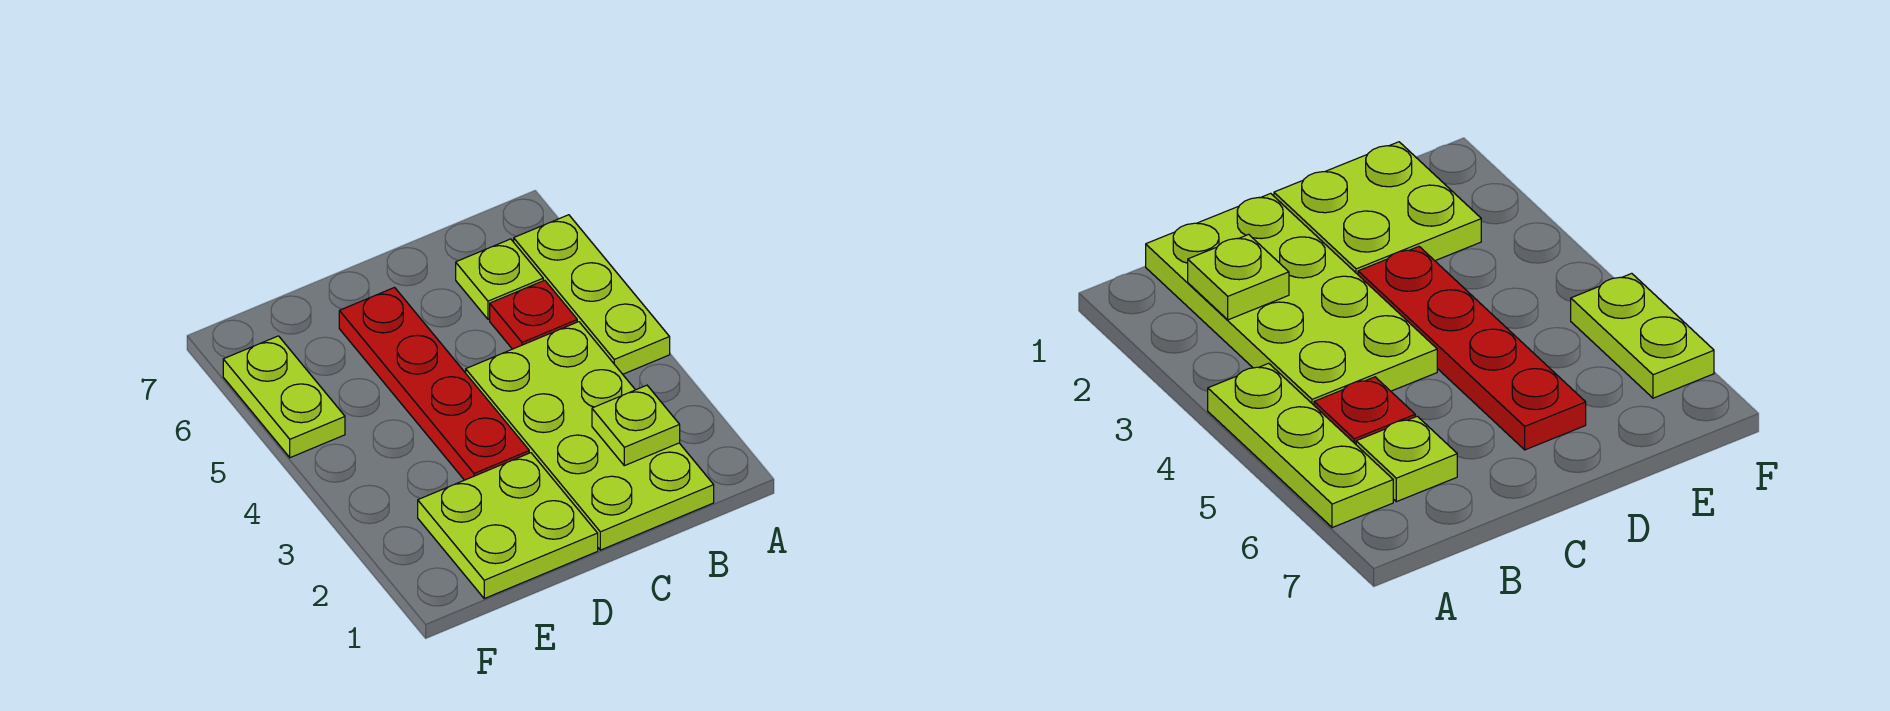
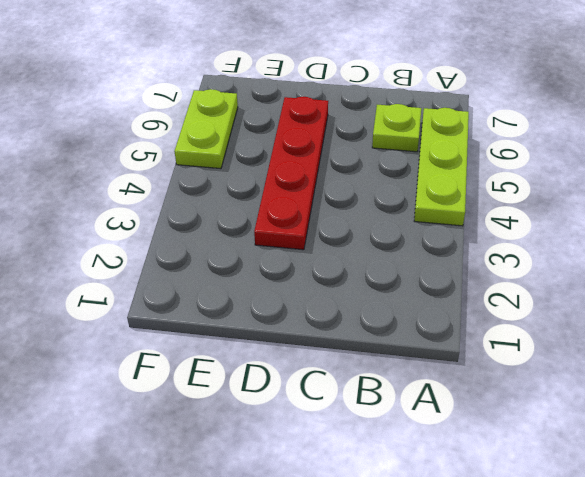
none -> lime plate B1:C4 level 1
none -> red plate B5 level 1

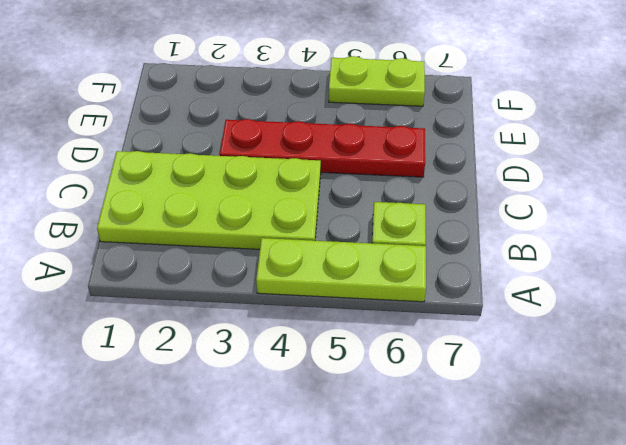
none -> red plate B5 level 1
none -> lime plate D1:E2 level 1

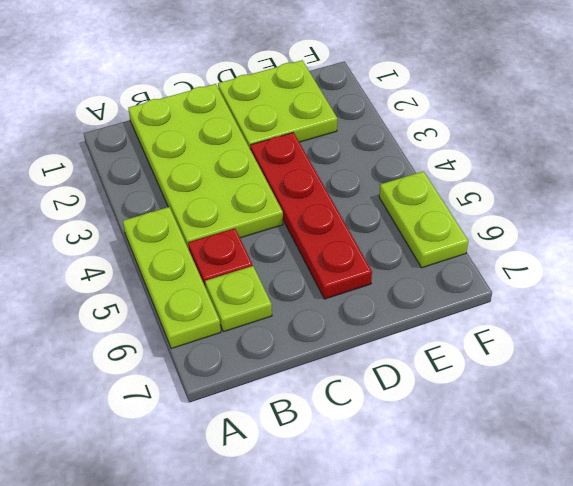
none -> lime plate B2 level 2

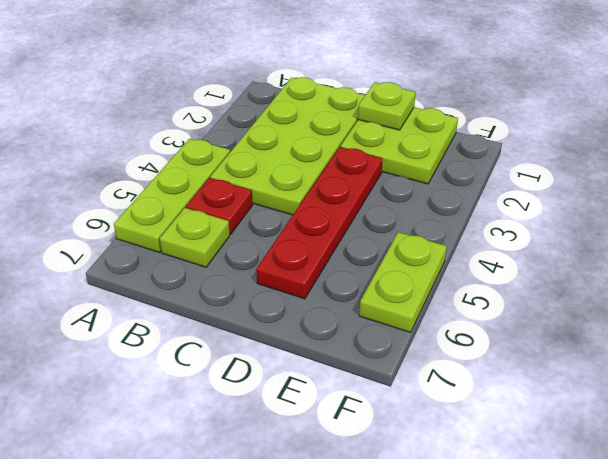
lime plate D1 level 2 -> lime plate B2 level 2

